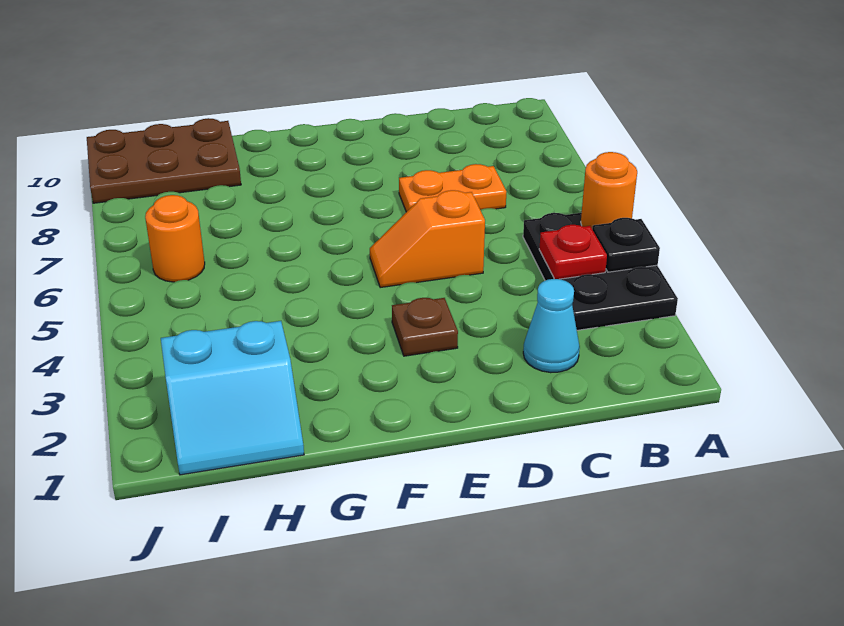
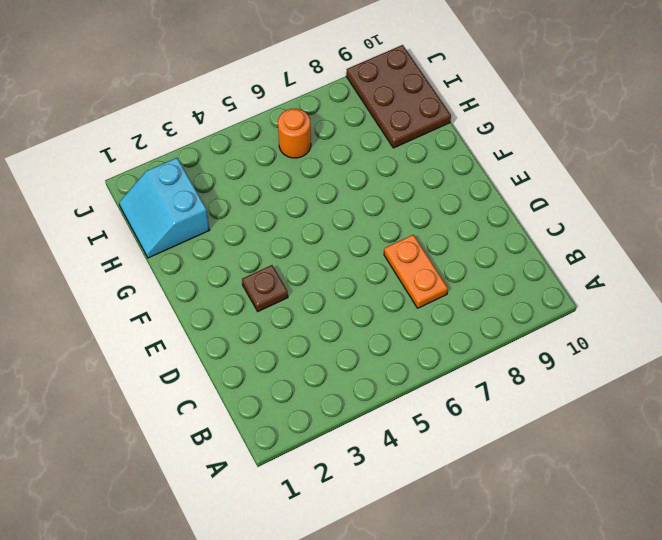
none -> black plate A3:B5 level 1
none -> cyan cone C2 level 1

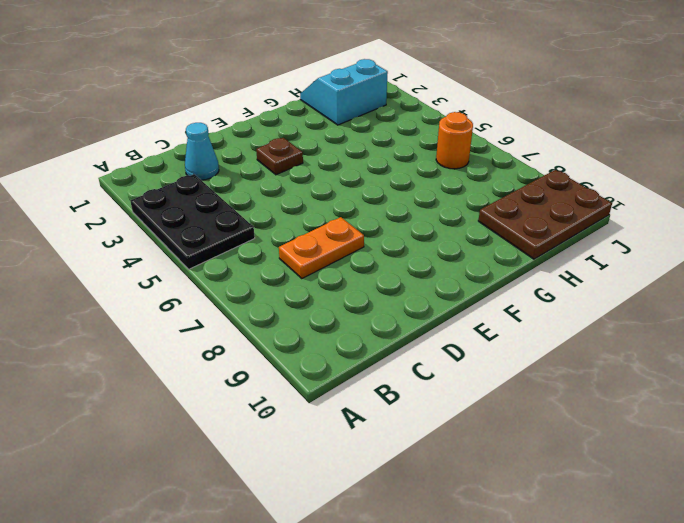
none -> orange slope D5:E5 level 1 top D
none -> black plate A4 level 2

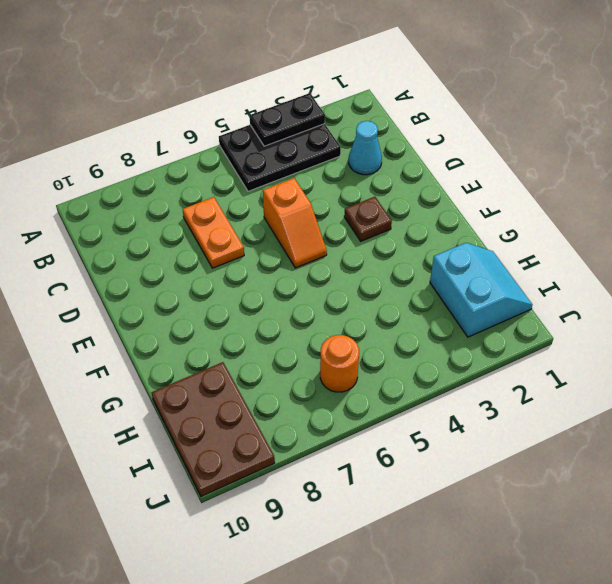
black plate A3:A4 level 2 -> black plate A4 level 2
none -> orange round brick A5 level 2
none -> red plate B4 level 2

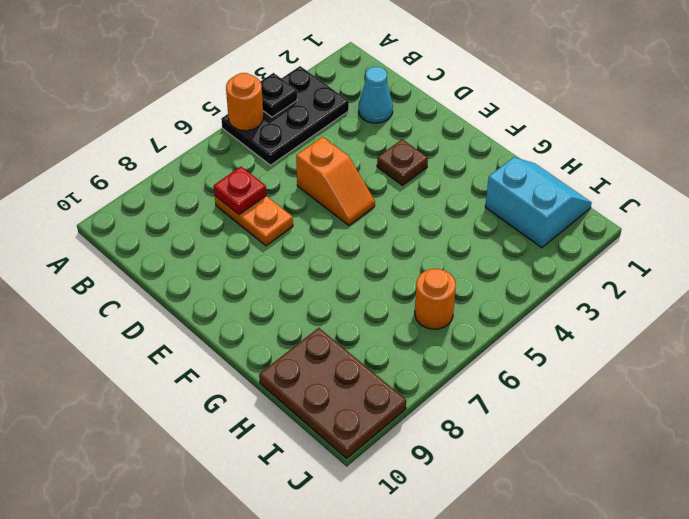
red plate C7 level 2 -> red plate B4 level 2

